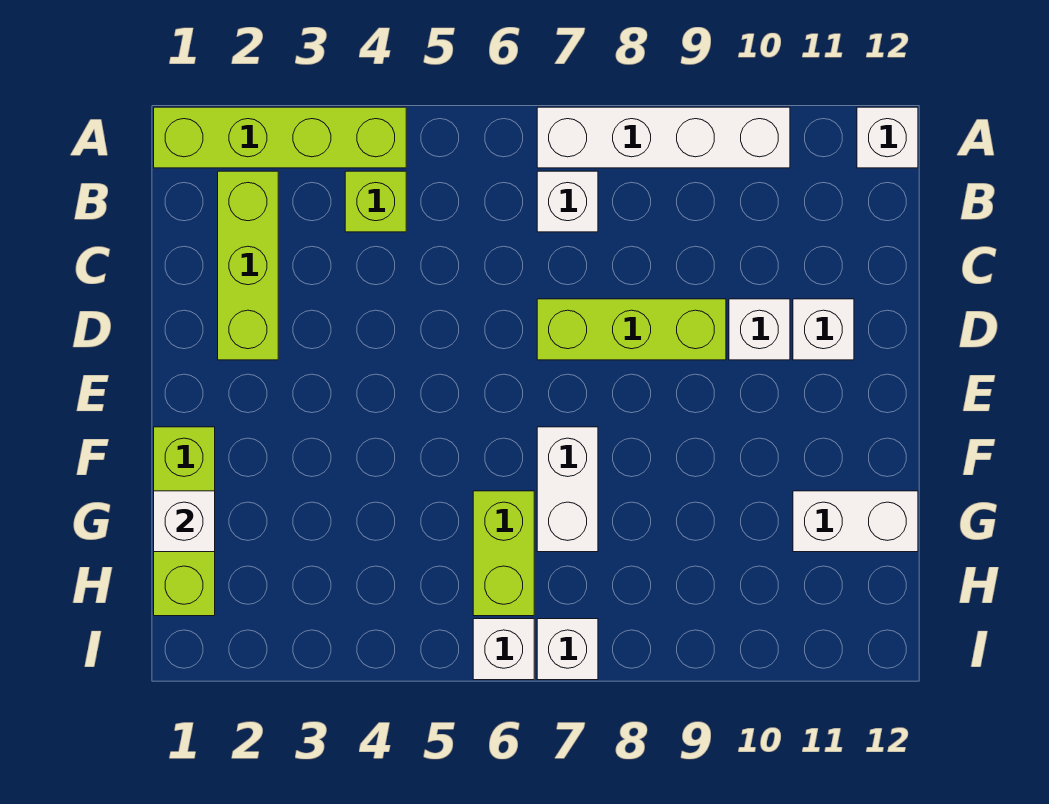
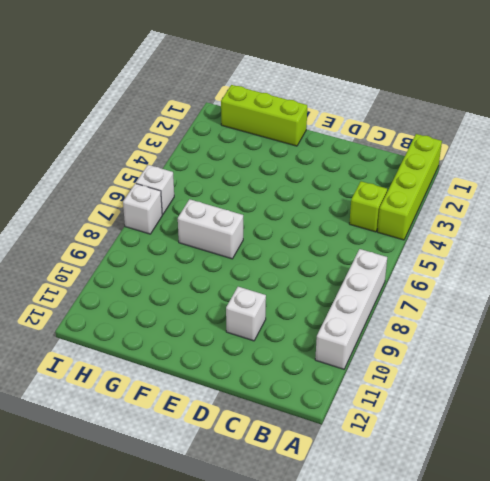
none -> white brick A12 level 1
none -> lime brick B2:D2 level 1
none -> white brick B7 level 1

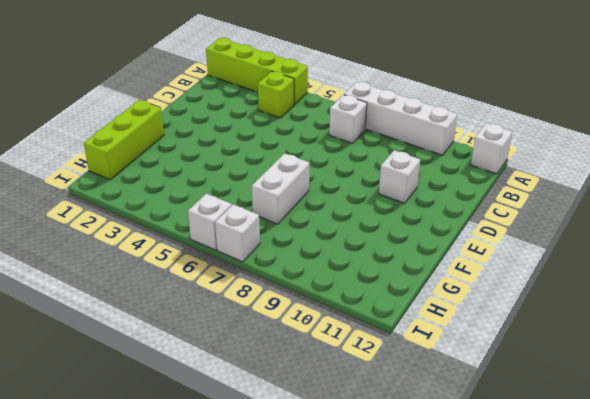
none -> lime brick B2:D2 level 1
none -> lime brick D7:D9 level 1
none -> white brick D11 level 1

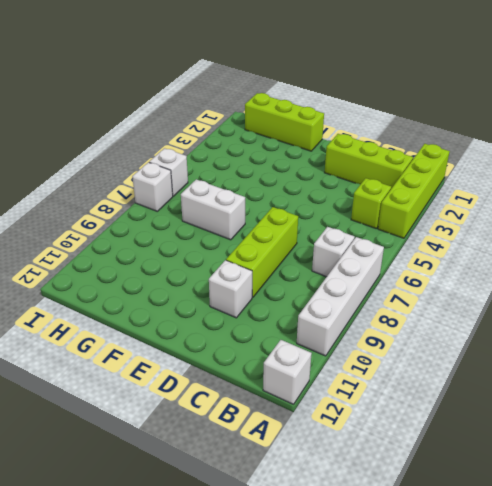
none -> white brick D11 level 1
none -> lime brick G6:H6 level 1
none -> white brick G11:G12 level 1

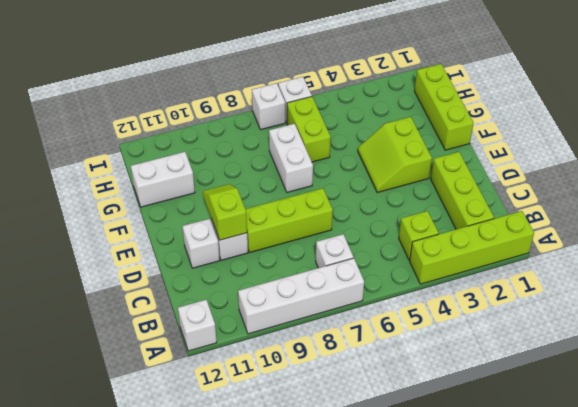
lime slope D10:E10 level 2 top D -> none
lime slope E3:F4 level 1 top 3 -> none
none -> white brick G1 level 2

